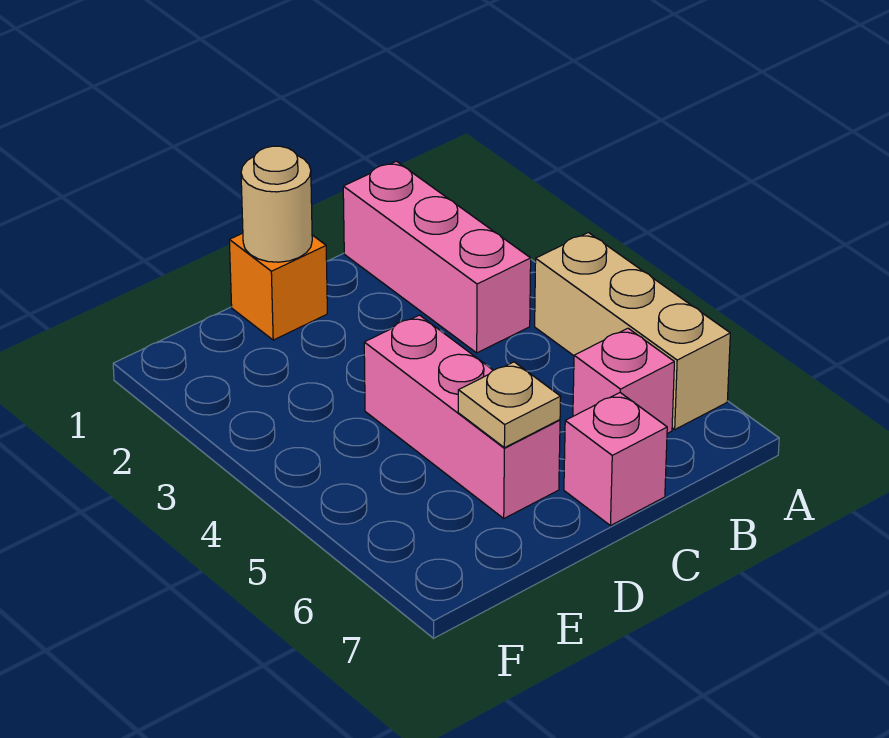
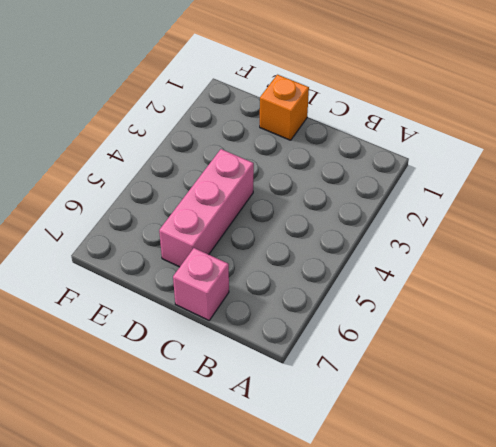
none -> tan brick A4:A6 level 1
none -> pink brick B1:B3 level 1

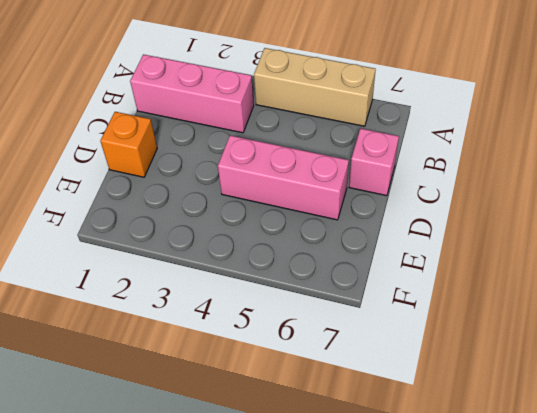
none -> pink brick B6 level 1
none -> tan round brick D1 level 2

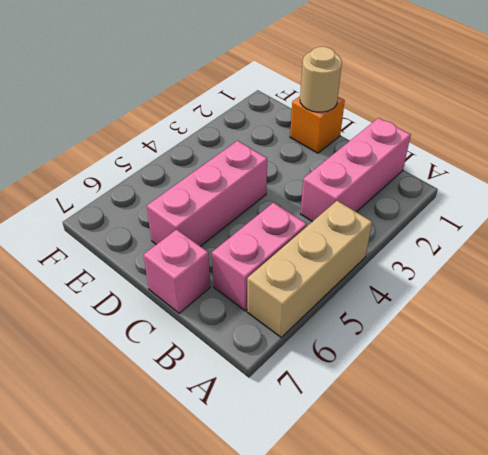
pink brick B5:B6 level 1 -> pink brick B6 level 1
none -> tan plate D6 level 2

